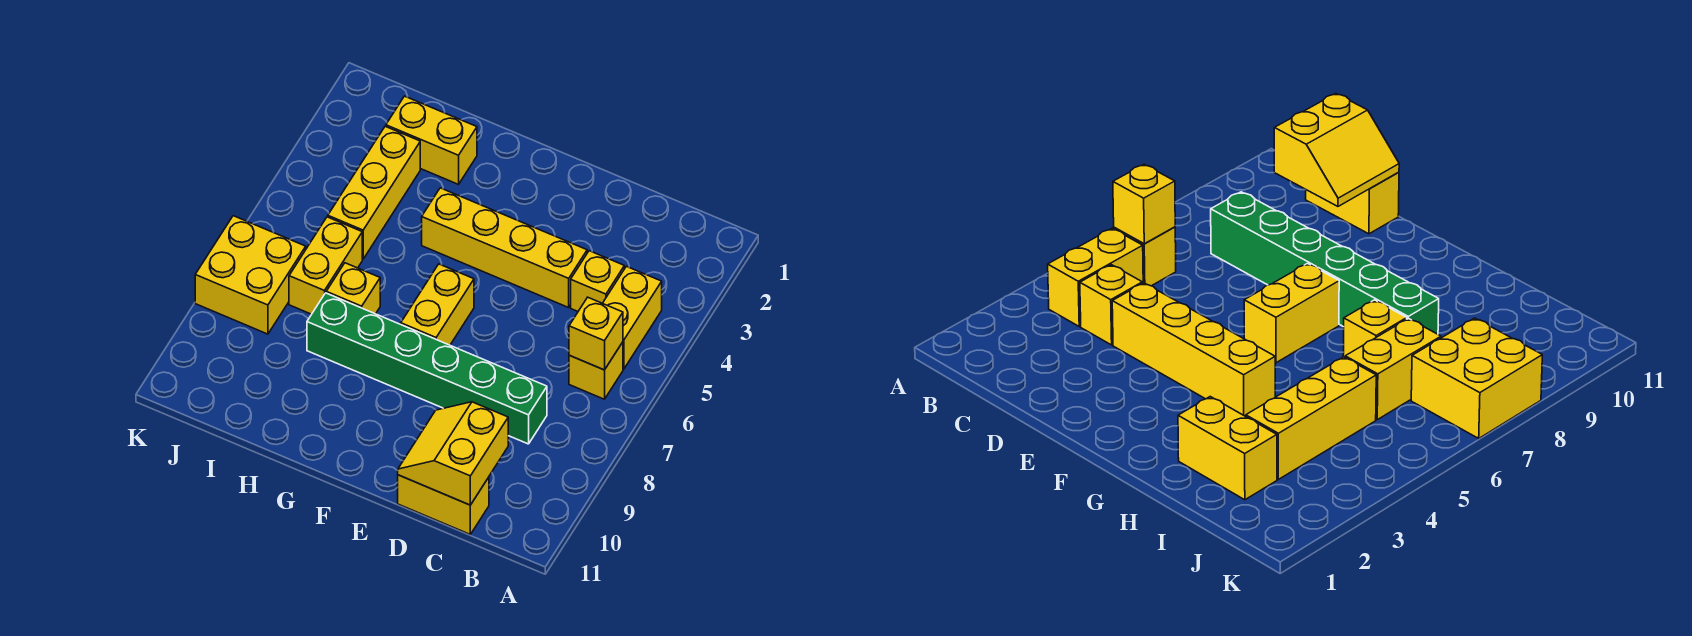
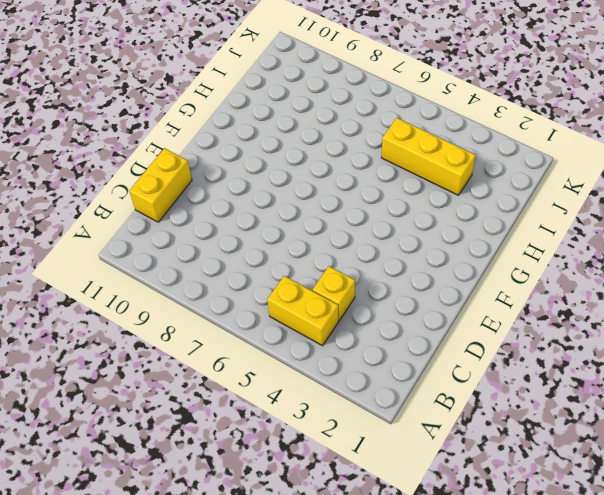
none -> yellow brick B6 level 1
none -> green brick C8:H8 level 1
none -> yellow brick D4:G4 level 1

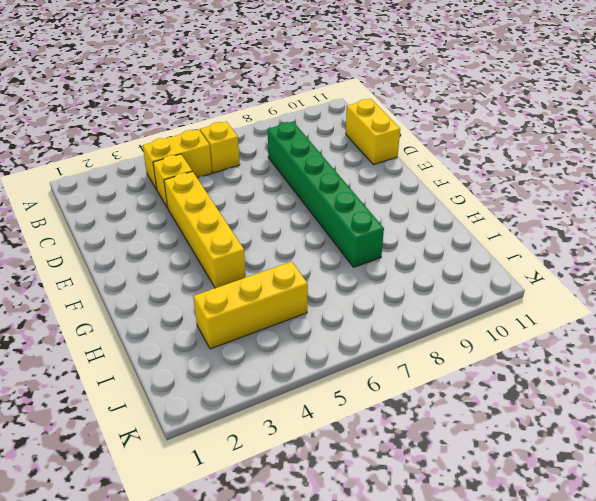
none -> yellow brick F6:F7 level 1
none -> yellow brick H2:I2 level 1
none -> yellow brick H7 level 1

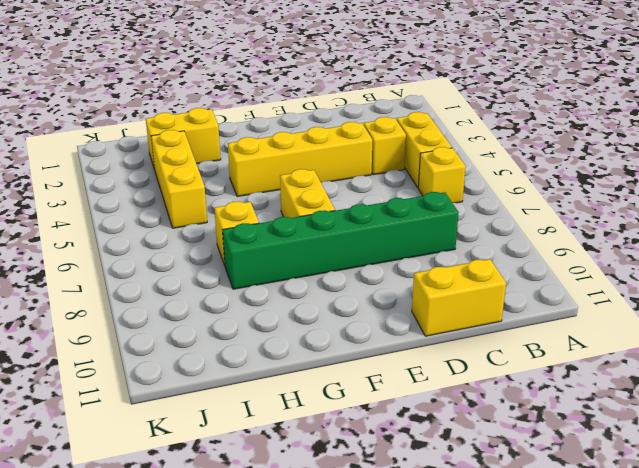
none -> yellow brick I6:I7 level 1
none -> yellow brick J7:K8 level 1
none -> yellow brick B6 level 2

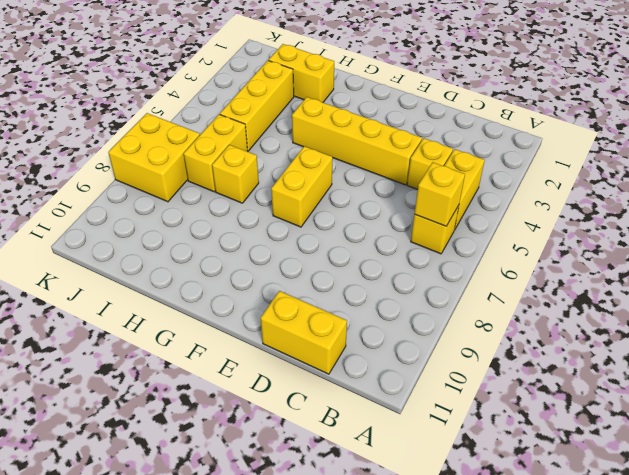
none -> green brick C8:H8 level 1
none -> yellow slope C10:D11 level 2 top C

